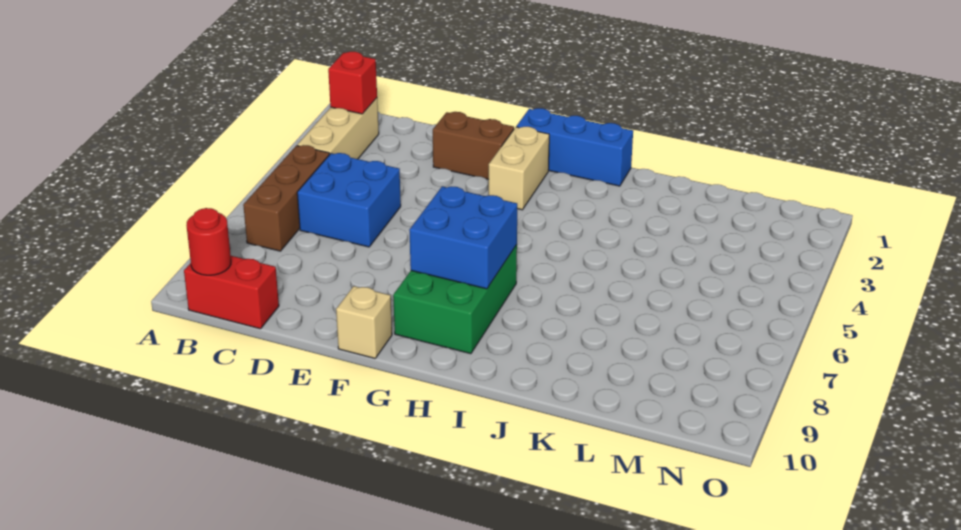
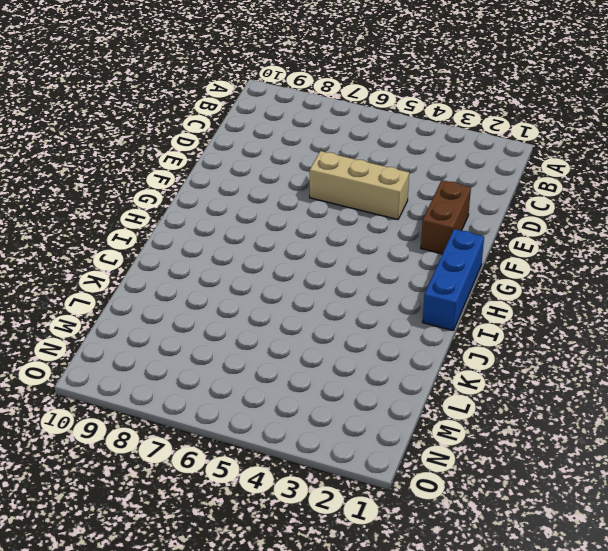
tan brick E4:E6 level 1 -> tan brick B2:B4 level 1
none -> brown brick B5:B7 level 1
none -> red brick B10:C10 level 1
none -> blue brick C5:D6 level 1

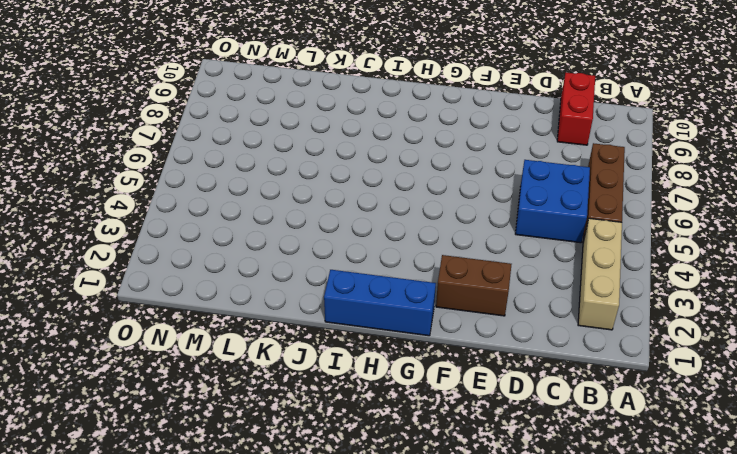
red brick C9:C10 level 1 -> red brick B10:C10 level 1
none -> tan brick F10 level 1
none -> tan brick G2:G3 level 1
none -> green brick G7:H9 level 1

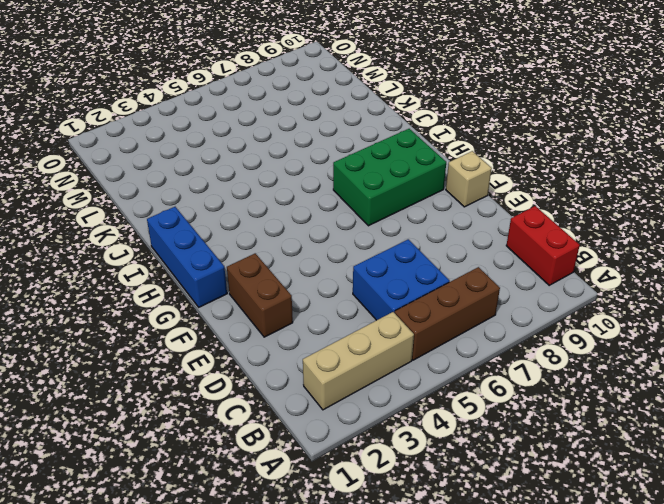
none -> tan brick G2:G3 level 1
none -> red brick B2 level 2
none -> red round brick B10 level 2

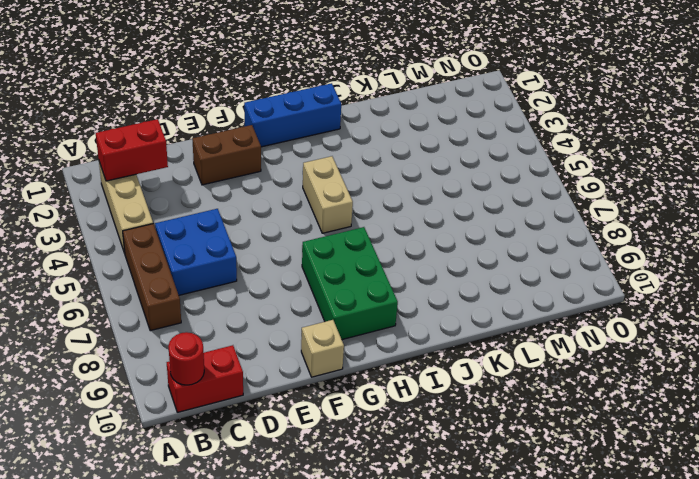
red brick B2:C2 level 2 -> red brick B2 level 2
tan brick H4:H5 level 1 -> tan brick G2:G3 level 1
none -> blue brick G7:H8 level 2

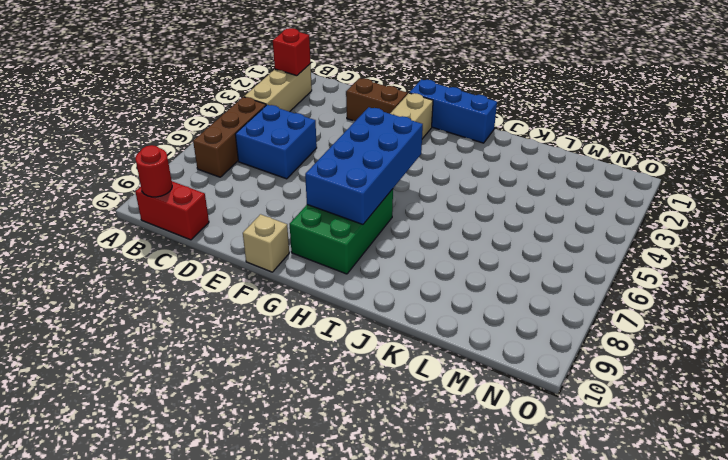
blue brick G5:H8 level 2 -> blue brick G7:H8 level 2

